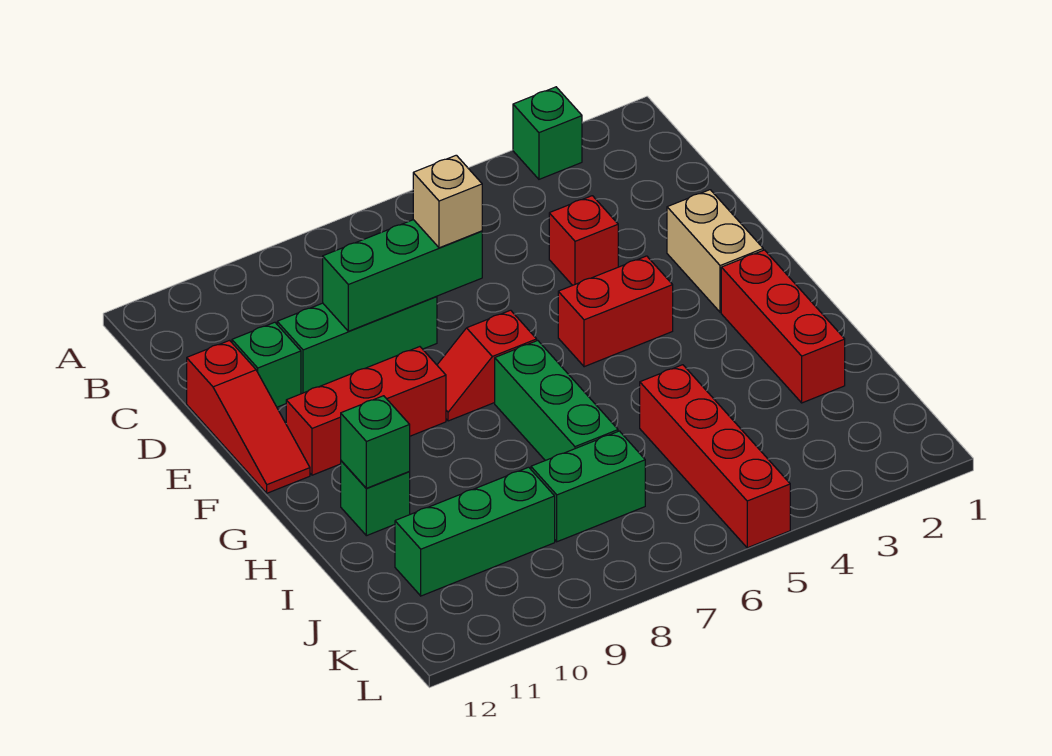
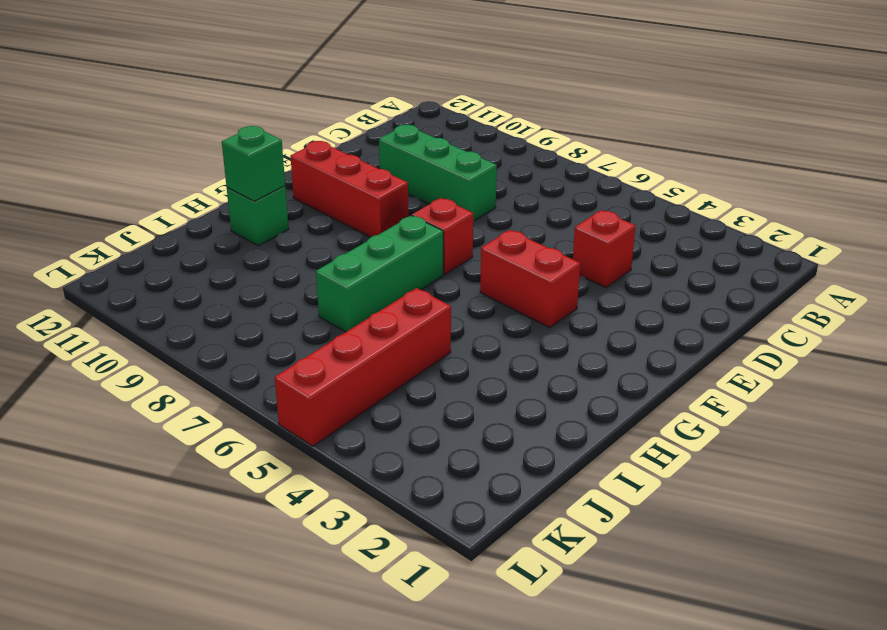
none -> green brick A3 level 1
none -> green brick D11 level 1
none -> red slope D12:F12 level 1 top D

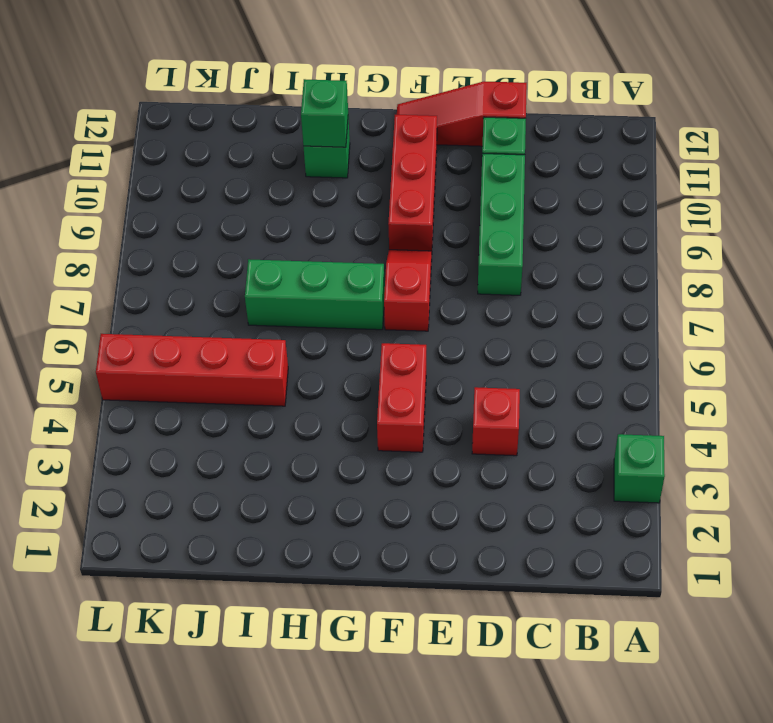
none -> tan brick E2:F2 level 1
none -> red brick G2:I2 level 1
none -> green brick J7:J8 level 1

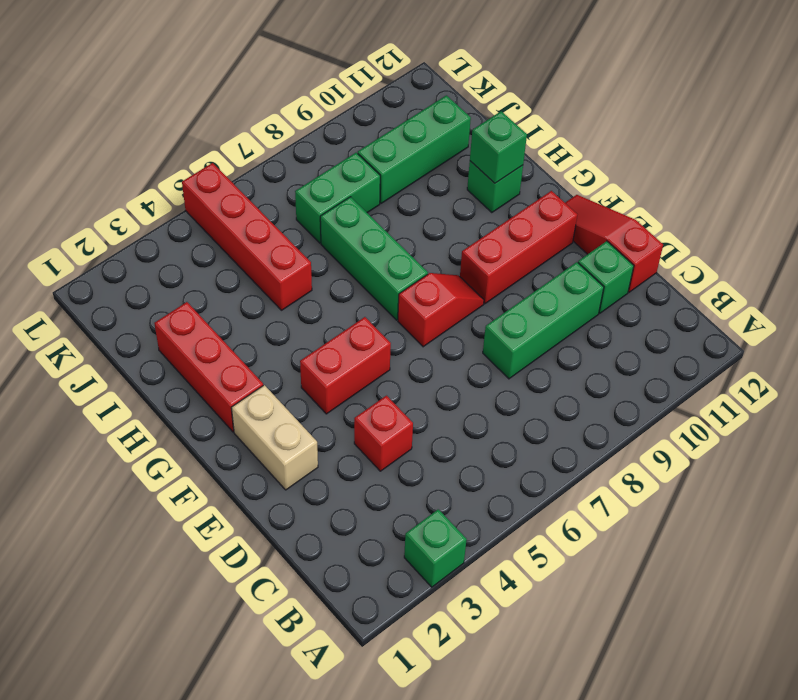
none -> green brick D7:D9 level 2
none -> tan brick D7 level 3

